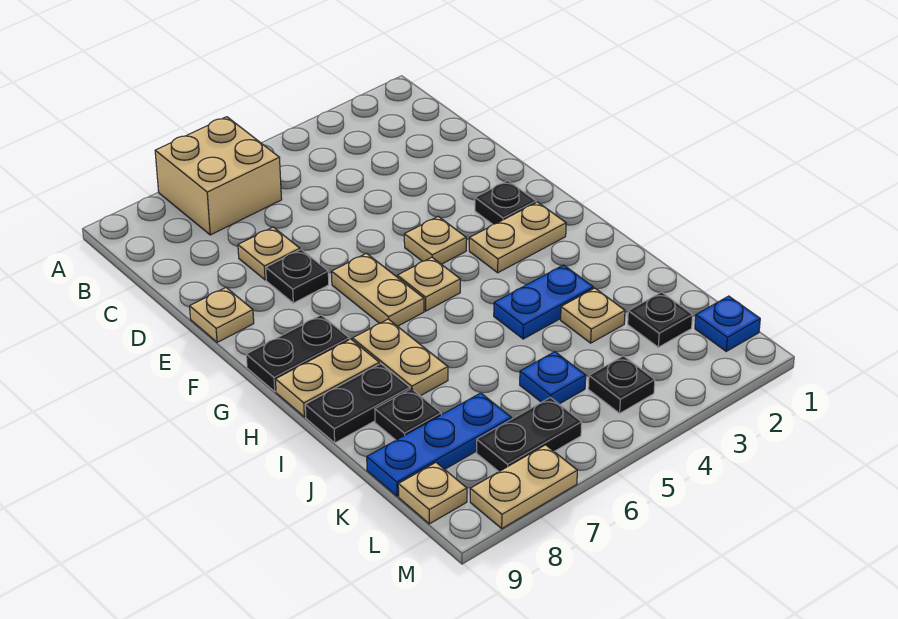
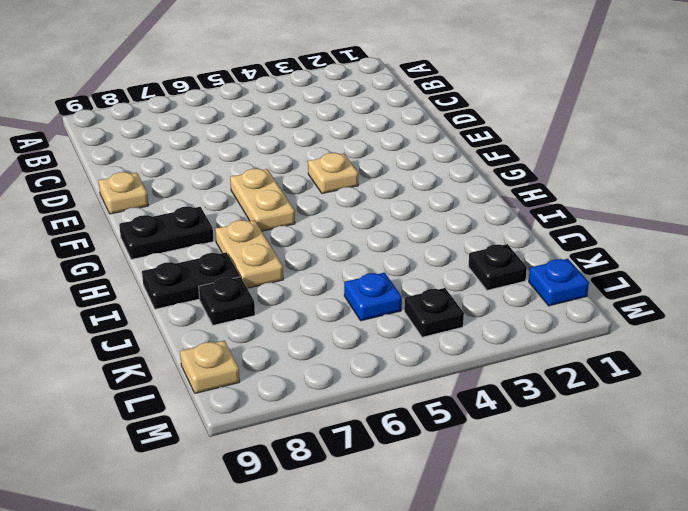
none -> tan brick A6:B7 level 1
none -> tan plate D7 level 1
none -> black plate E7 level 1

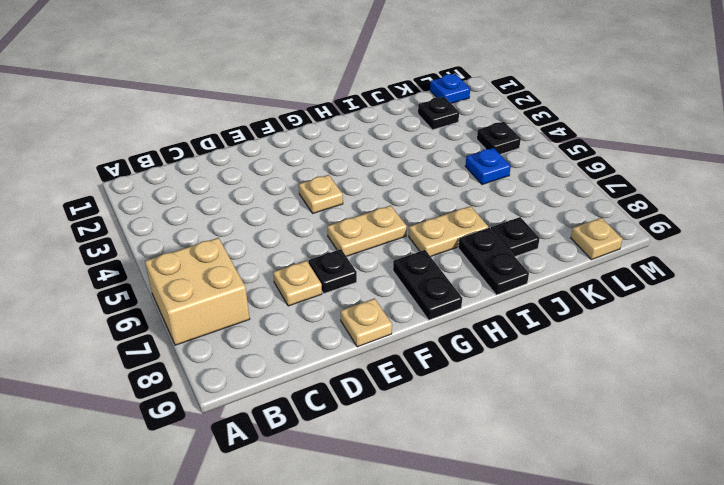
none -> black plate F2 level 1
none -> tan plate G2:G3 level 1
none -> tan plate G5 level 1

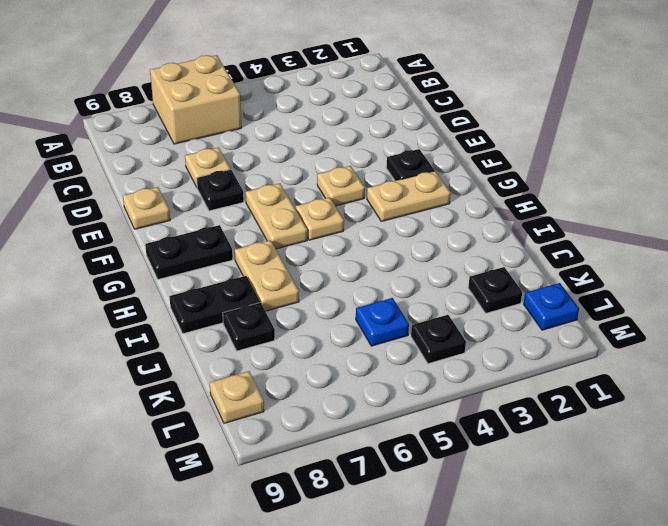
none -> tan plate H8:H9 level 1
none -> blue plate I3:I4 level 1
none -> tan plate J3 level 1

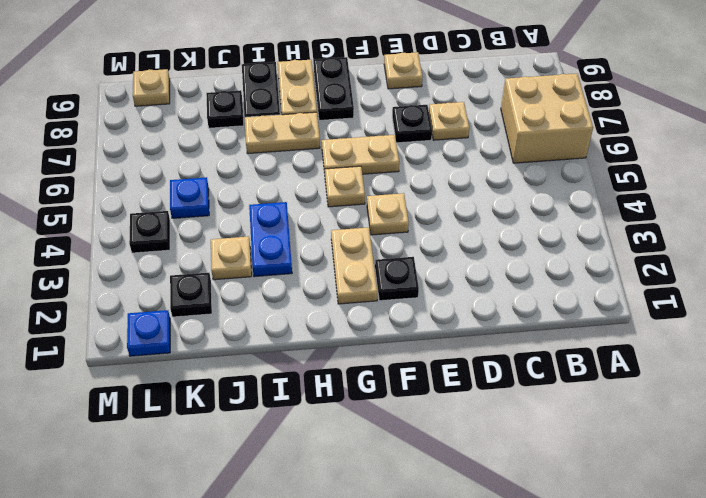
none -> blue plate K7:K9 level 1
none -> black plate L6:L7 level 1
none -> tan plate M7:M8 level 1

